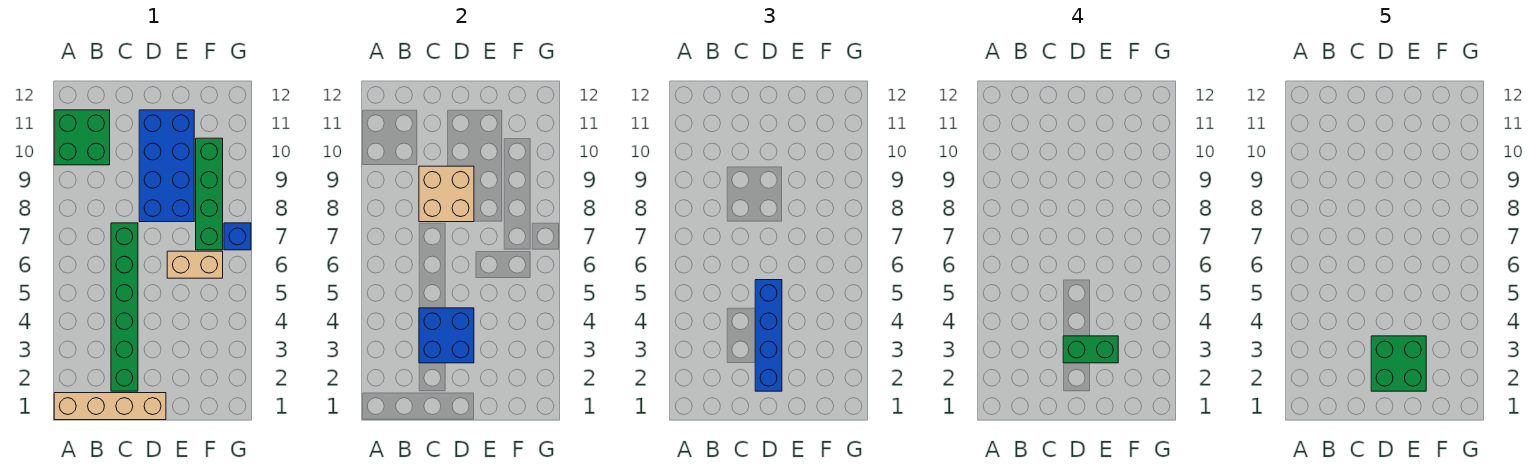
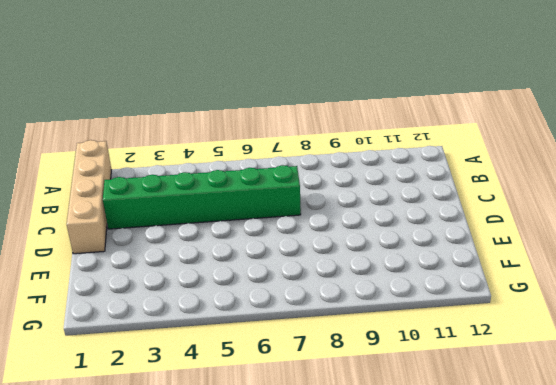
none -> green brick A10:B11 level 1
none -> blue brick D8:E11 level 1
none -> tan brick E6:F6 level 1

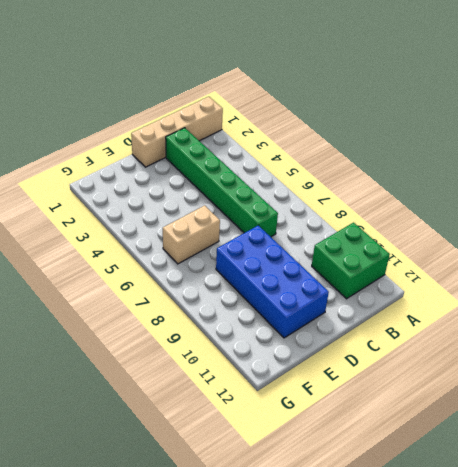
none -> green brick F7:F10 level 1
none -> blue brick G7 level 1
none -> blue brick C3:D4 level 2

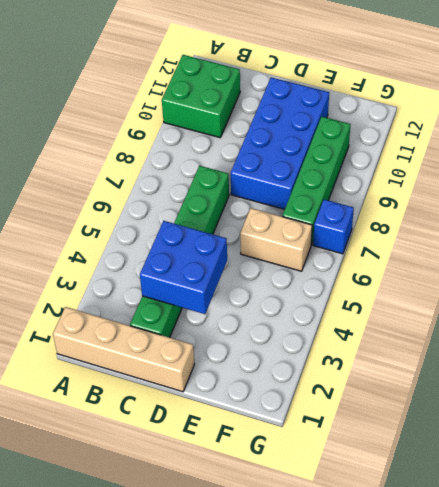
none -> tan brick C8:D9 level 2
none -> blue brick D2:D5 level 3
none -> green brick D3:E3 level 4

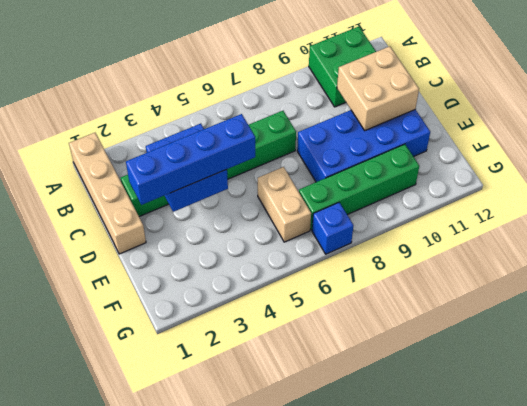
tan brick C10:D11 level 2 -> tan brick C8:D9 level 2
none -> green brick D3:E3 level 4
none -> green brick D2:E3 level 5

